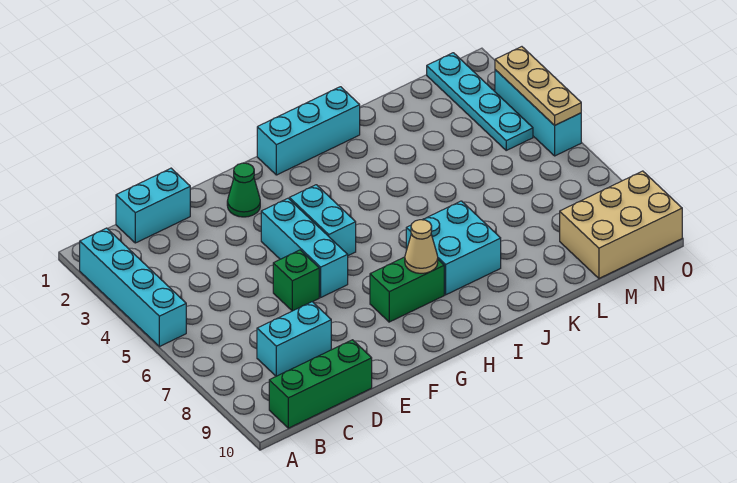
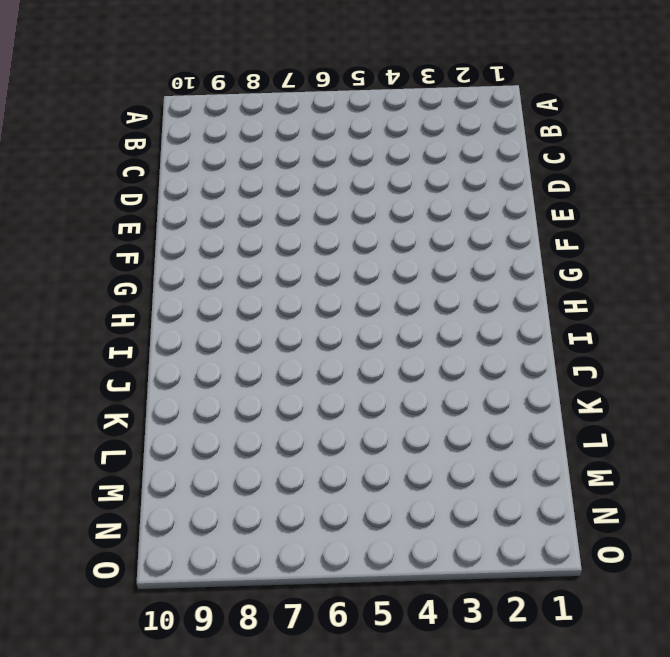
none -> cyan brick A2:A5 level 1
none -> green brick B10:D10 level 1
none -> cyan brick C1:D1 level 1

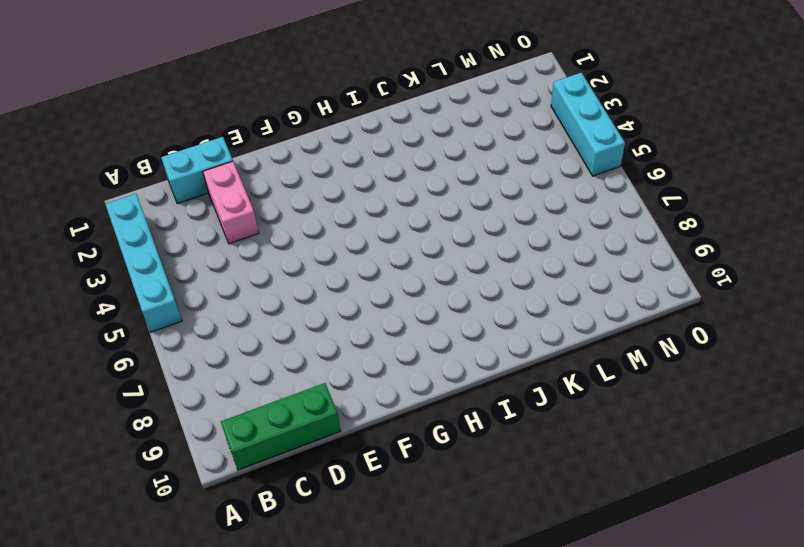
pink brick D2:D3 level 1 -> none
none -> cyan brick C8:D8 level 1
none -> green brick E6 level 1
none -> green cone F2 level 1

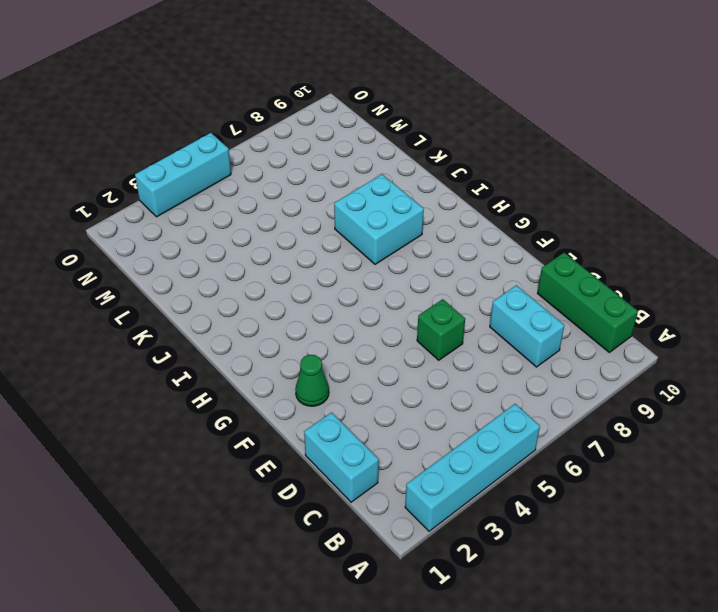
none -> cyan brick F4:F6 level 1
none -> cyan brick G4:G5 level 1
none -> green brick G8:H8 level 1

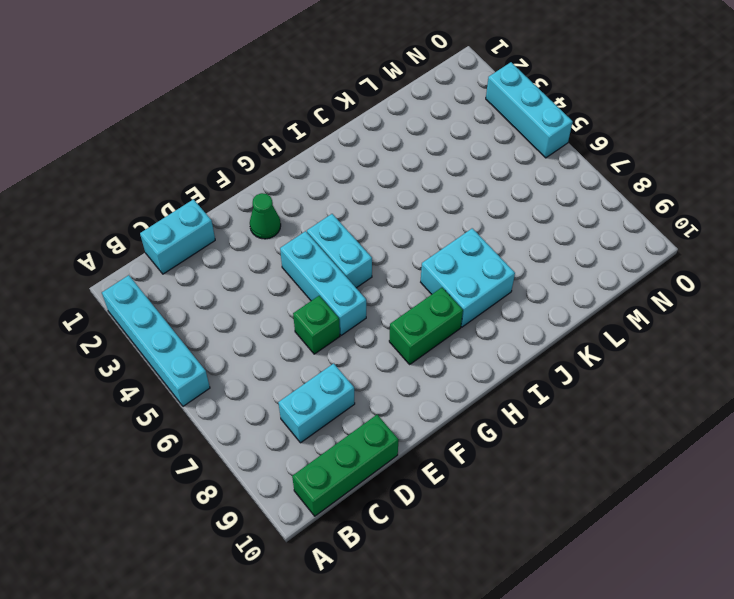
none -> cyan brick H1:J1 level 1
none -> tan brick M9:O10 level 1
none -> cyan plate N1:N4 level 1

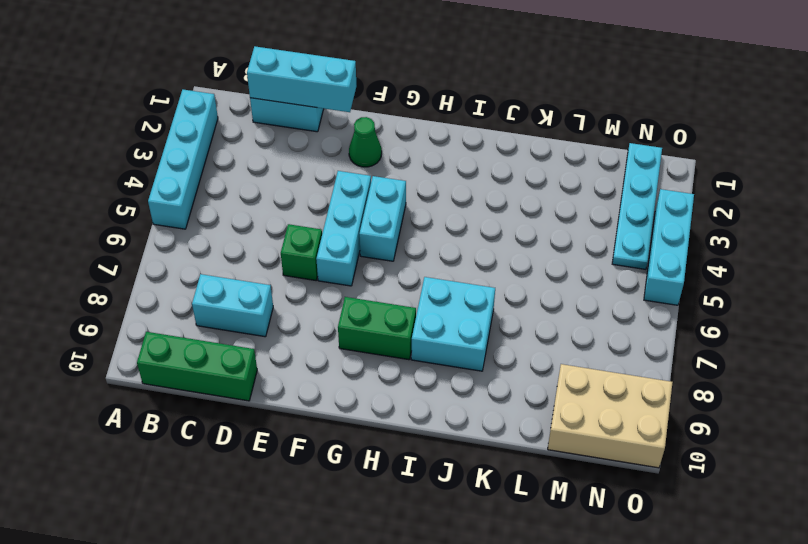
cyan brick C1:E1 level 2 -> cyan brick H1:J1 level 1
none -> tan cone H8 level 2
none -> tan plate O3:O5 level 2

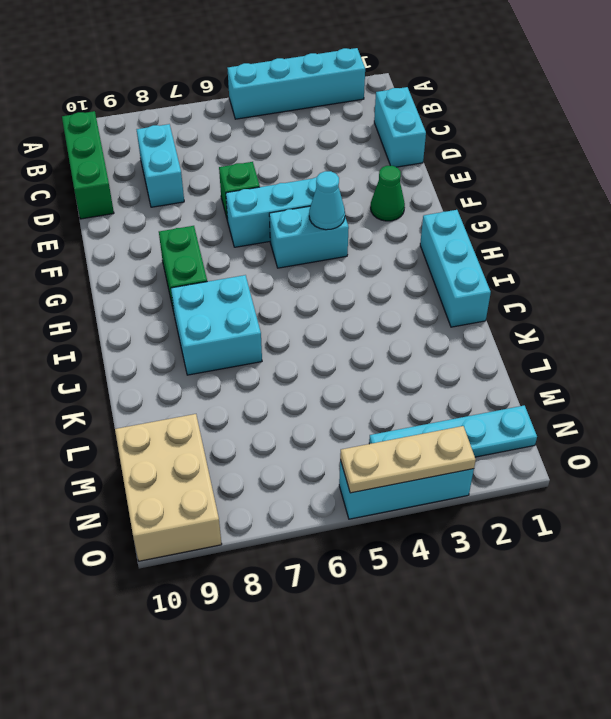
cyan cone G4 level 2 -> none
none -> tan cone H8 level 2

